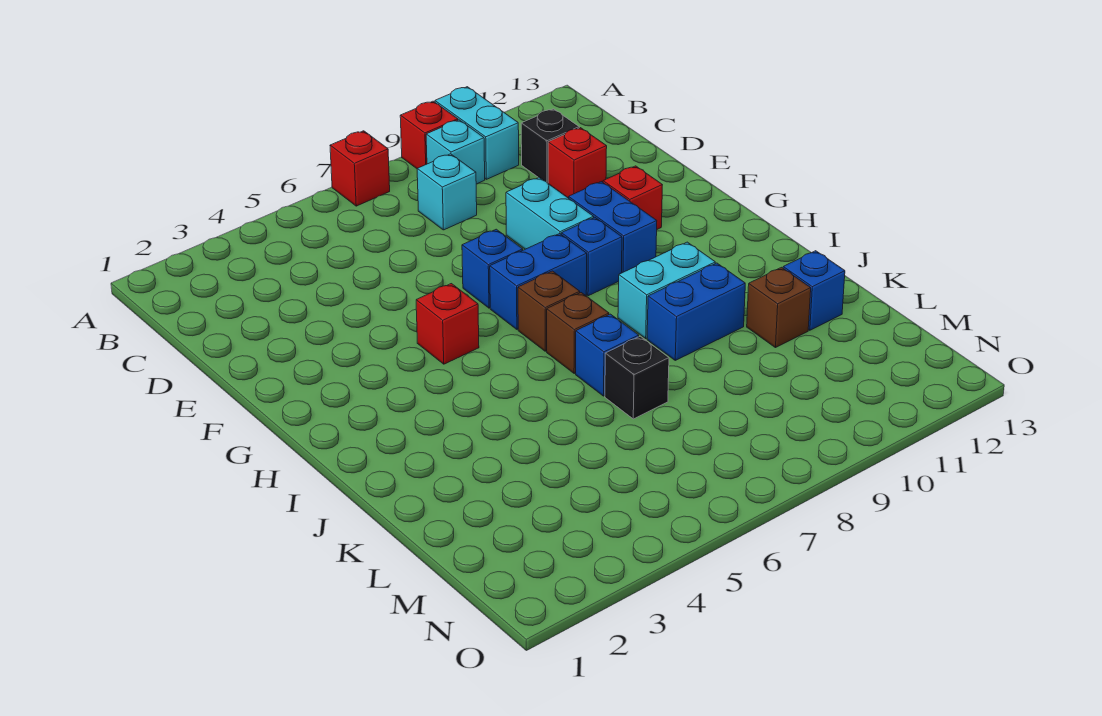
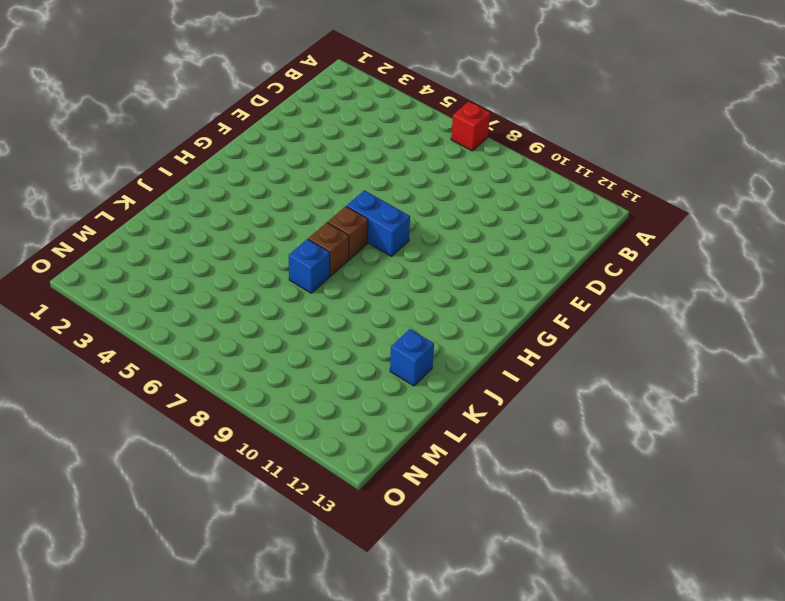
none -> red brick A9 level 1
none -> cyan brick A10:B10 level 1
none -> cyan brick B9 level 1

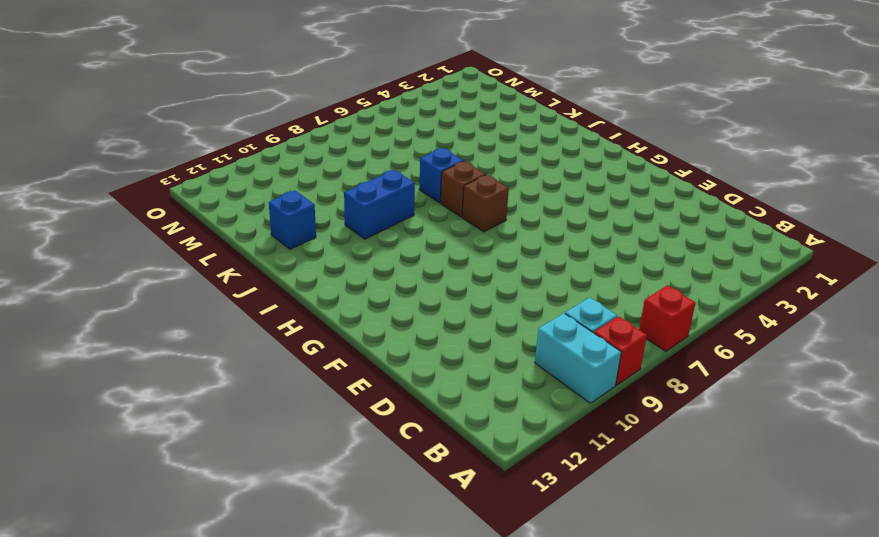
none -> cyan brick C8 level 1
none -> black brick C11 level 1
none -> red brick D11 level 1

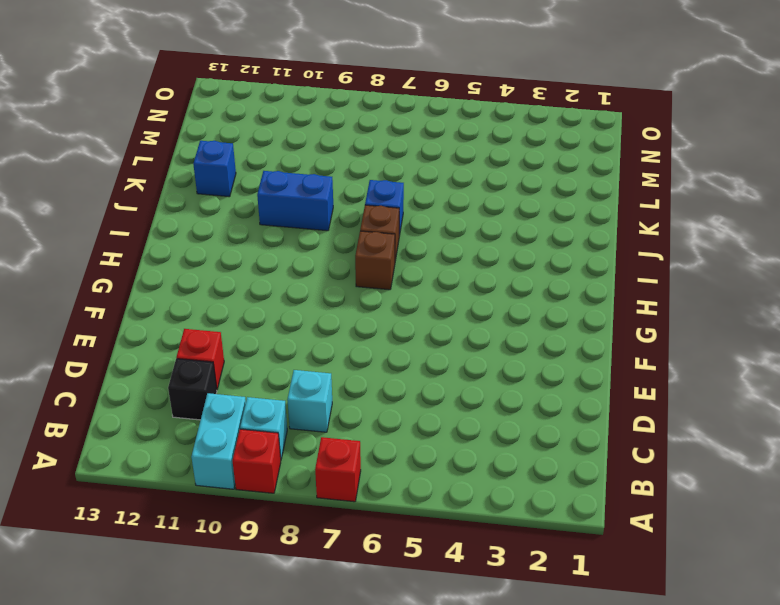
none -> cyan brick E9:F9 level 1
none -> blue brick F7 level 1
none -> blue brick F10:G10 level 1

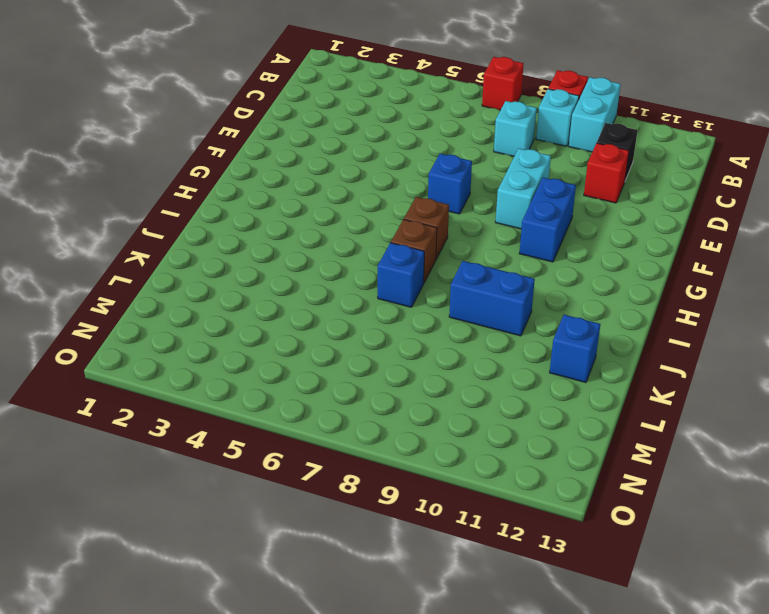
none -> red brick F11 level 1
none -> red brick G5 level 1
none -> blue brick G7:G8 level 1

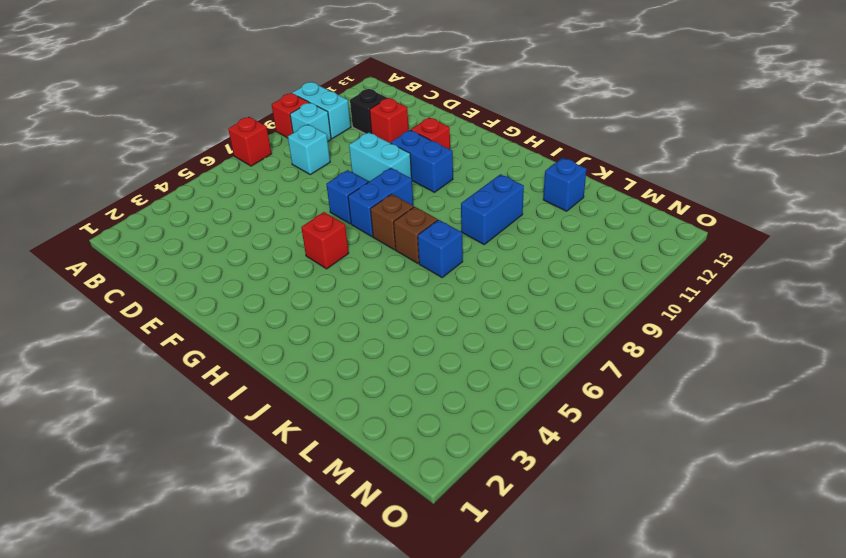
none -> blue brick G9 level 1
none -> cyan brick I9:I10 level 1
none -> black brick K7 level 1

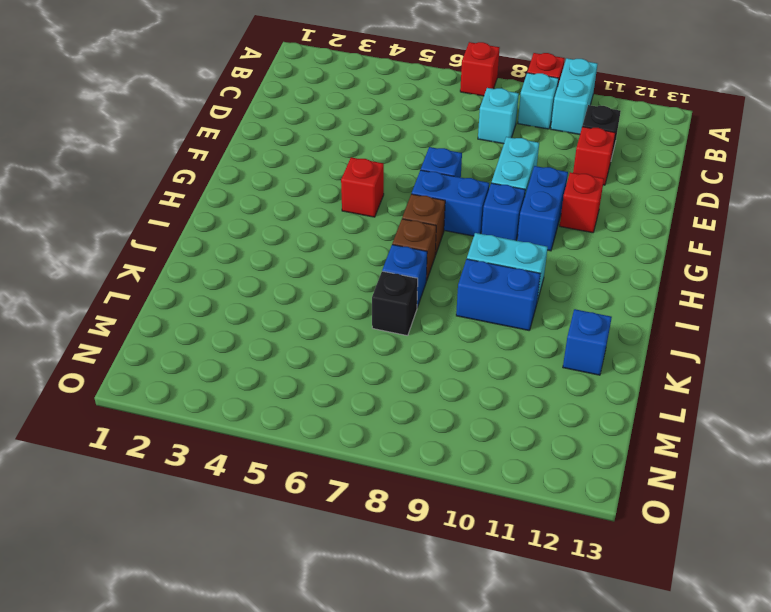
none -> brown brick K11 level 1

